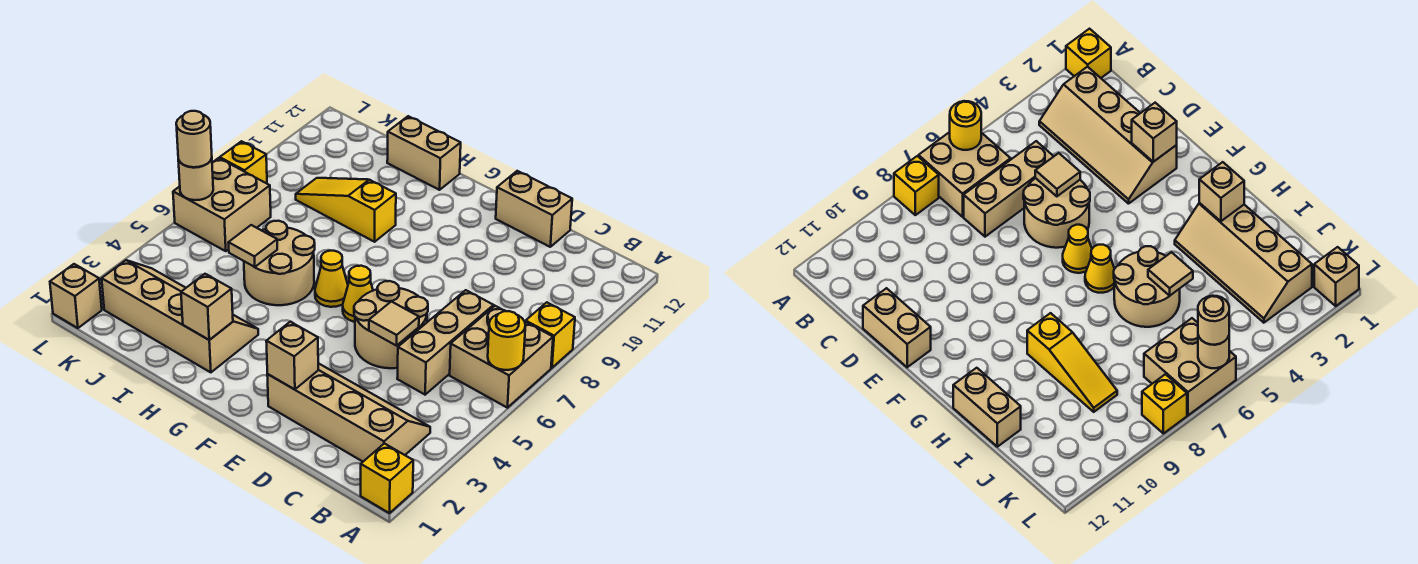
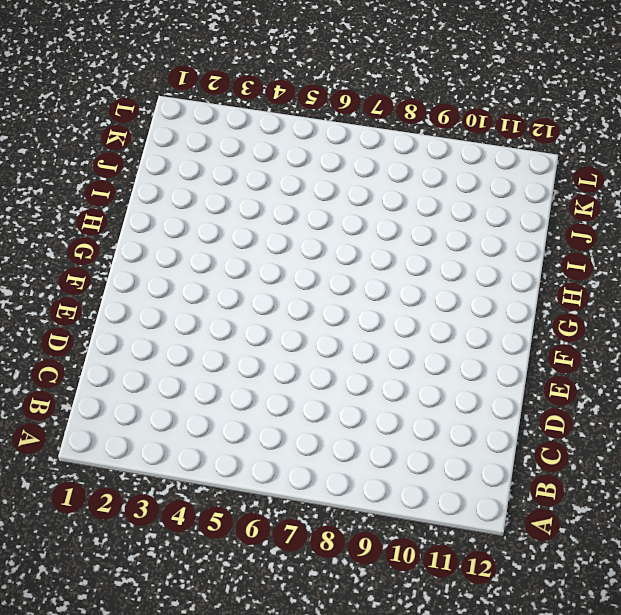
none -> yellow brick A1 level 1
none -> tan brick A6:B7 level 1
none -> yellow brick A8 level 1

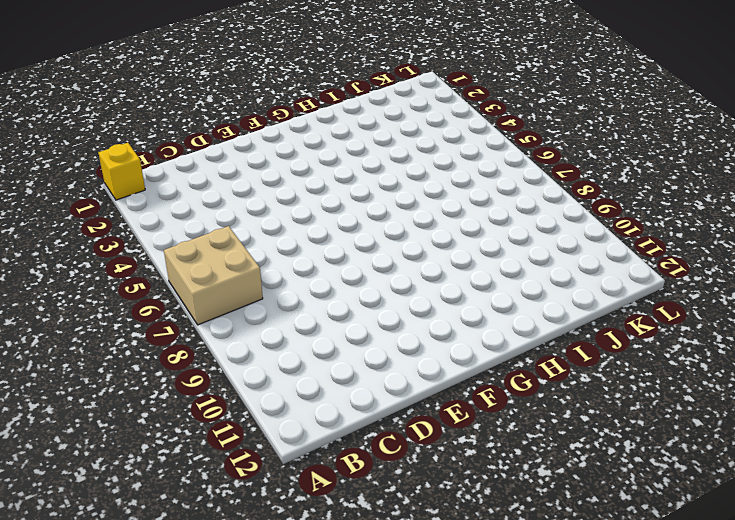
none -> yellow brick A8 level 1
none -> tan slope B2:E3 level 1 top 2
none -> tan brick C5:C7 level 1

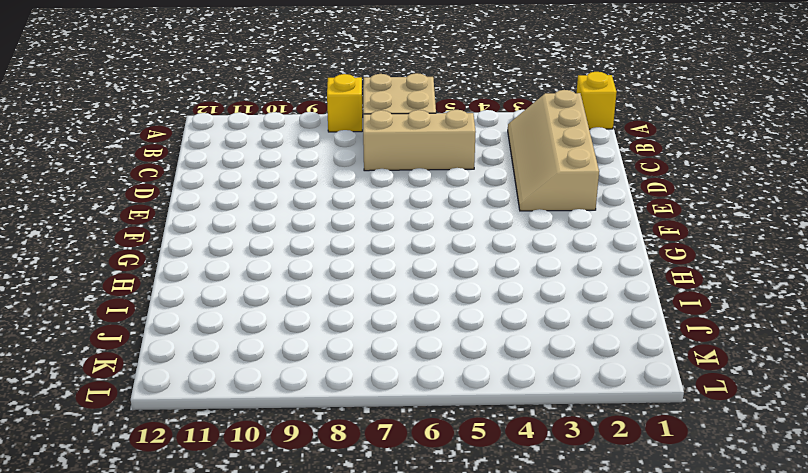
none -> tan round brick D5:E6 level 1
none -> tan brick D12:E12 level 1
none -> yellow cone F6 level 1

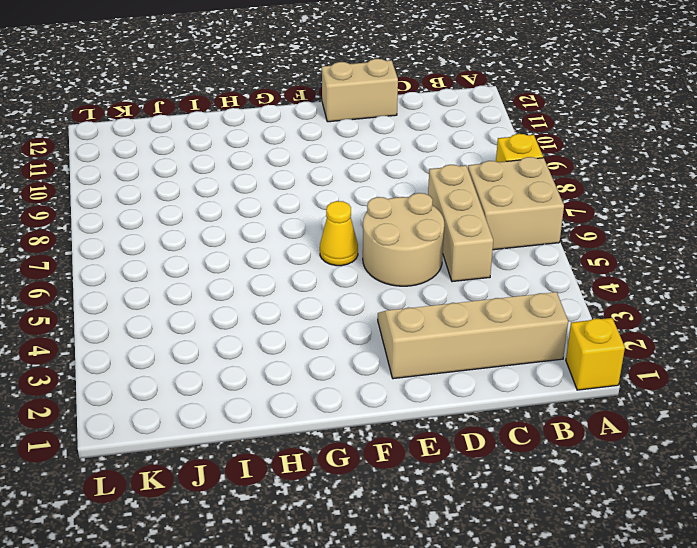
none -> yellow cone G6 level 1
none -> tan slope H2:K3 level 1 top 2
none -> tan round brick H5:I6 level 1

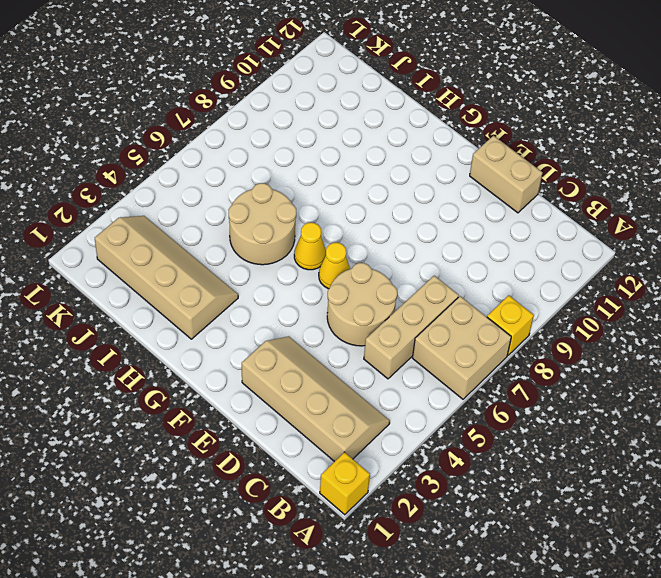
none -> yellow slope H9:J9 level 1 top H
none -> tan brick H12:I12 level 1
none -> tan brick K6:L7 level 1

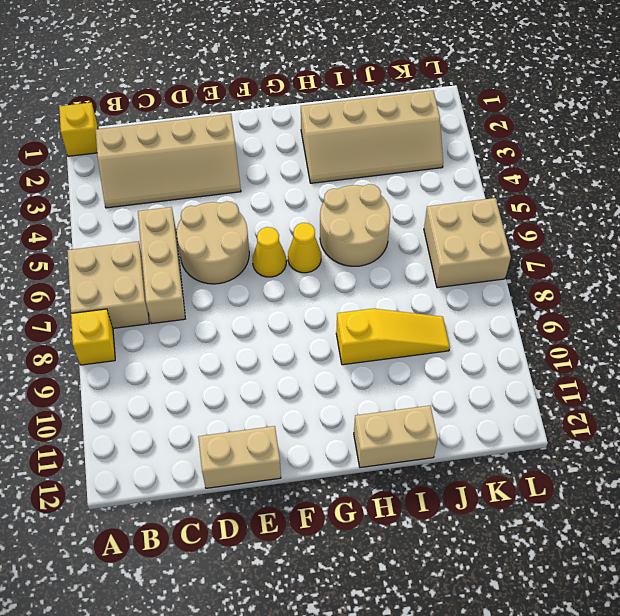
none -> tan brick L1 level 1
none -> yellow brick L8 level 1
none -> yellow round brick A6 level 2

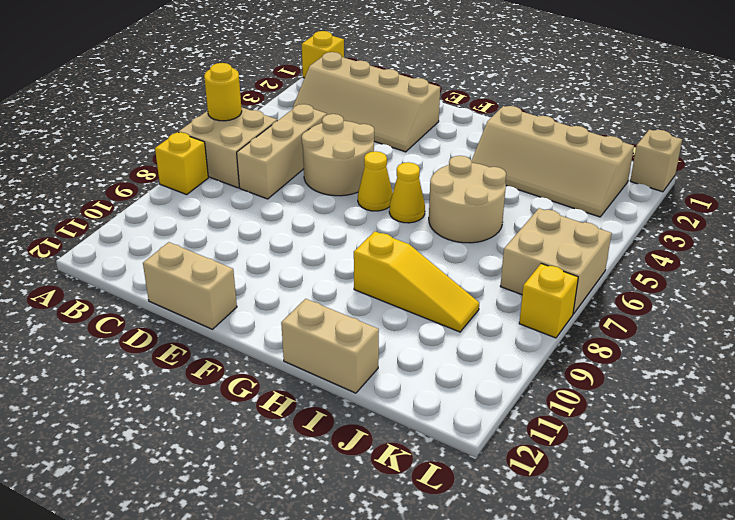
none -> tan tile D5 level 2
none -> tan brick E2 level 2
none -> tan brick H2 level 2

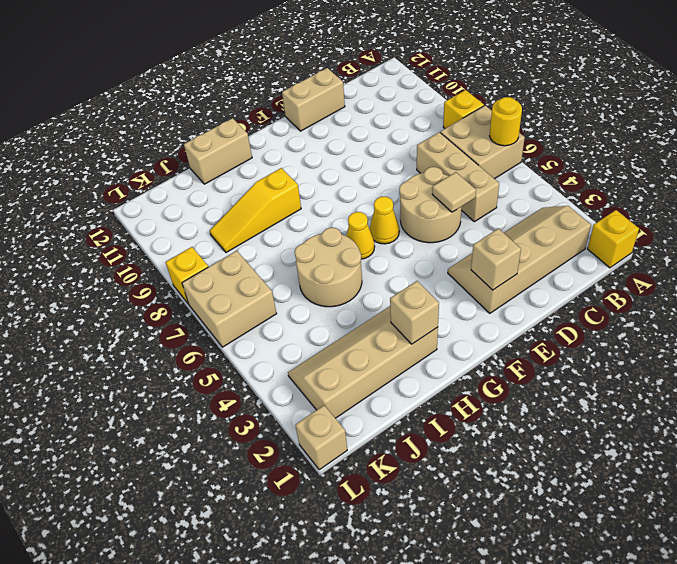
none -> tan tile I5 level 2
none -> tan round brick L6 level 2
none -> tan round brick L6 level 3

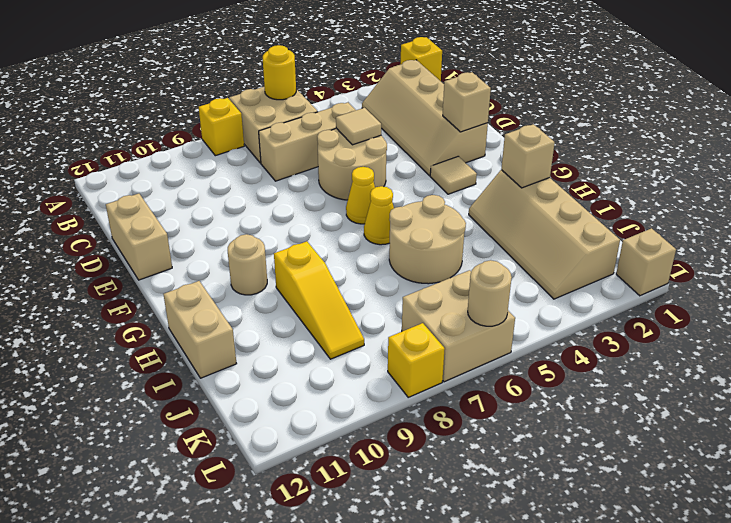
tan tile F3 level 1 -> tan tile I5 level 2
tan round brick G10 level 1 -> tan round brick L6 level 3

